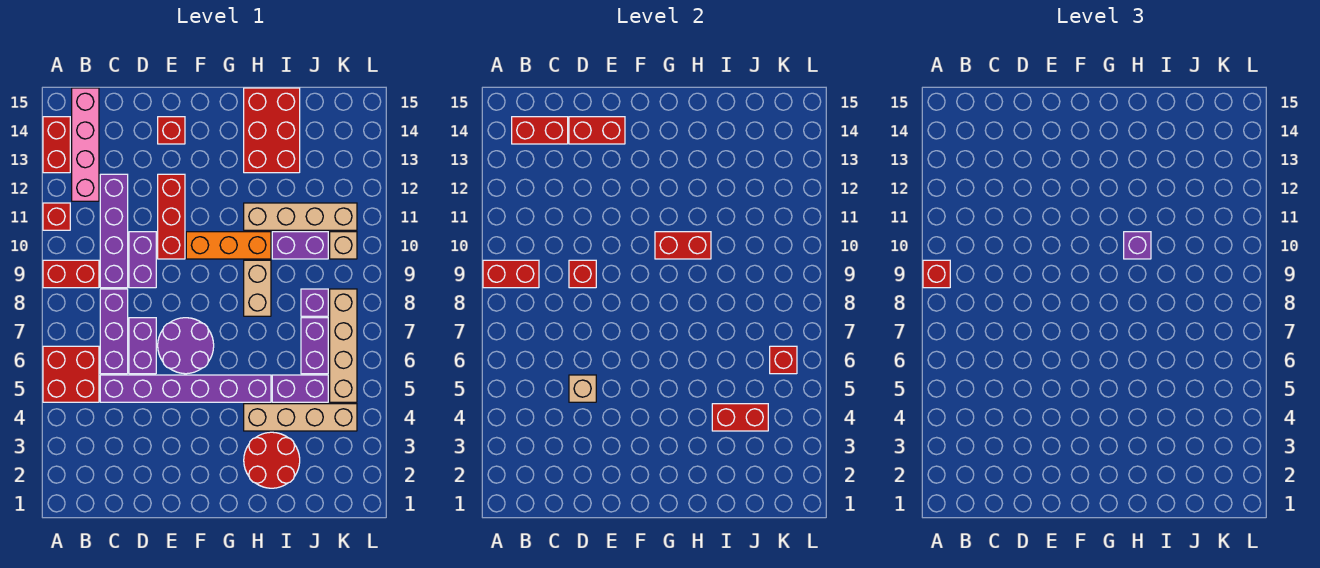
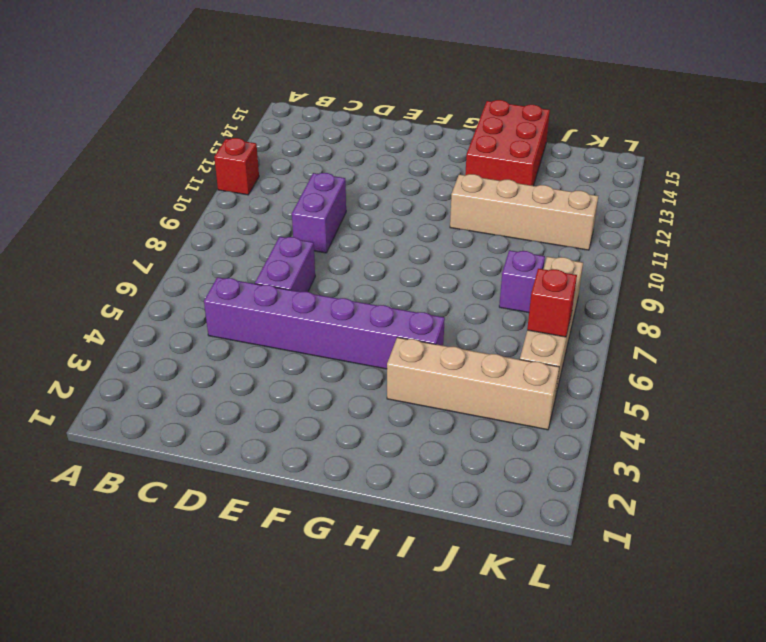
none -> red brick A5:B6 level 1
none -> red brick A9:B9 level 1
none -> red brick A13:A14 level 1
none -> pink brick B12:B15 level 1

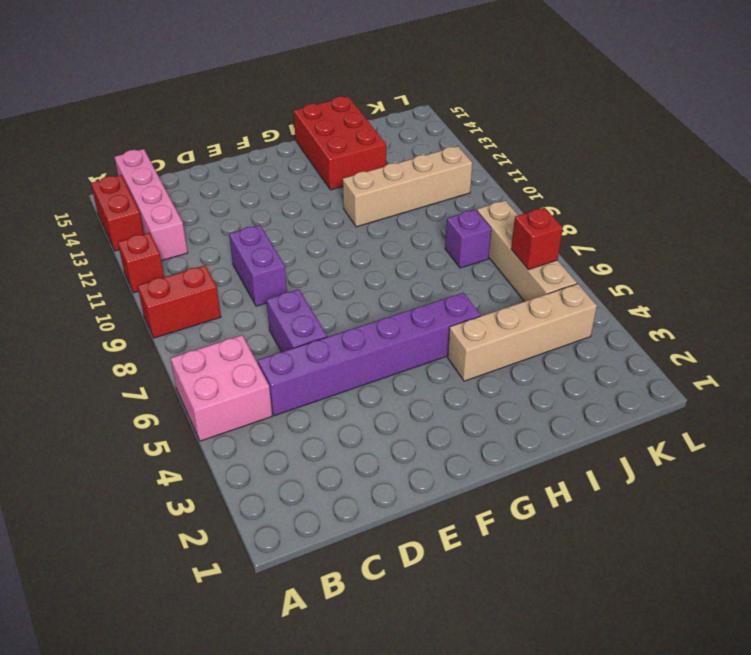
pink brick A5:B6 level 1 -> red brick A5:B6 level 1
none -> purple brick C6:C8 level 1
none -> purple brick C9:C12 level 1
none -> purple round brick E6:F7 level 1
none -> red brick E10:E12 level 1

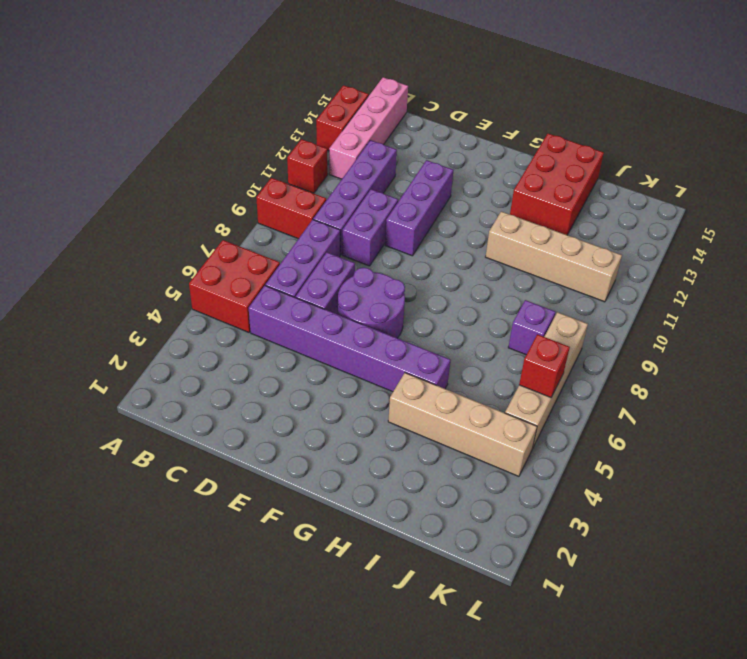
purple brick E10:E12 level 1 -> red brick E10:E12 level 1
none -> red brick E14 level 1
none -> orange brick F10:H10 level 1
none -> red round brick H2:I3 level 1
none -> tan brick H8:H9 level 1

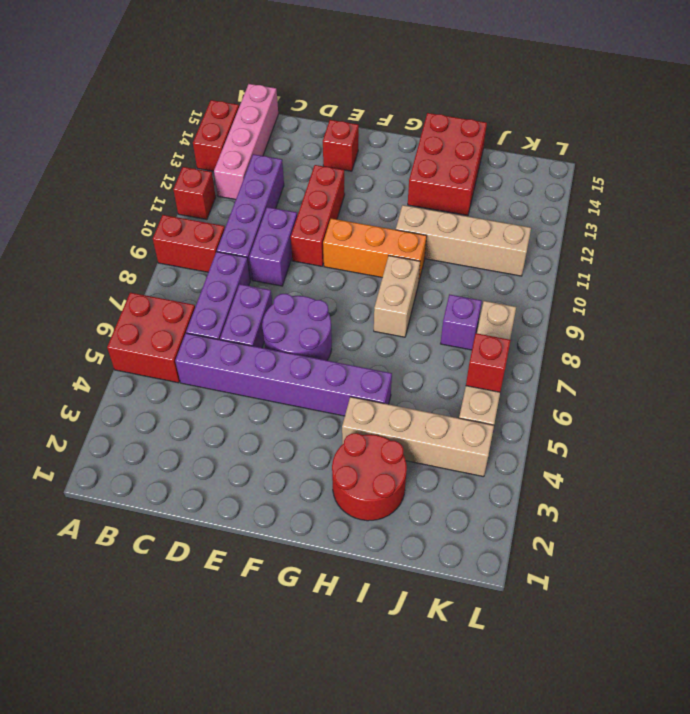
none -> purple brick I5:J5 level 1
none -> purple brick I10:J10 level 1
none -> purple brick J6:J7 level 1
none -> tan brick K10 level 1

